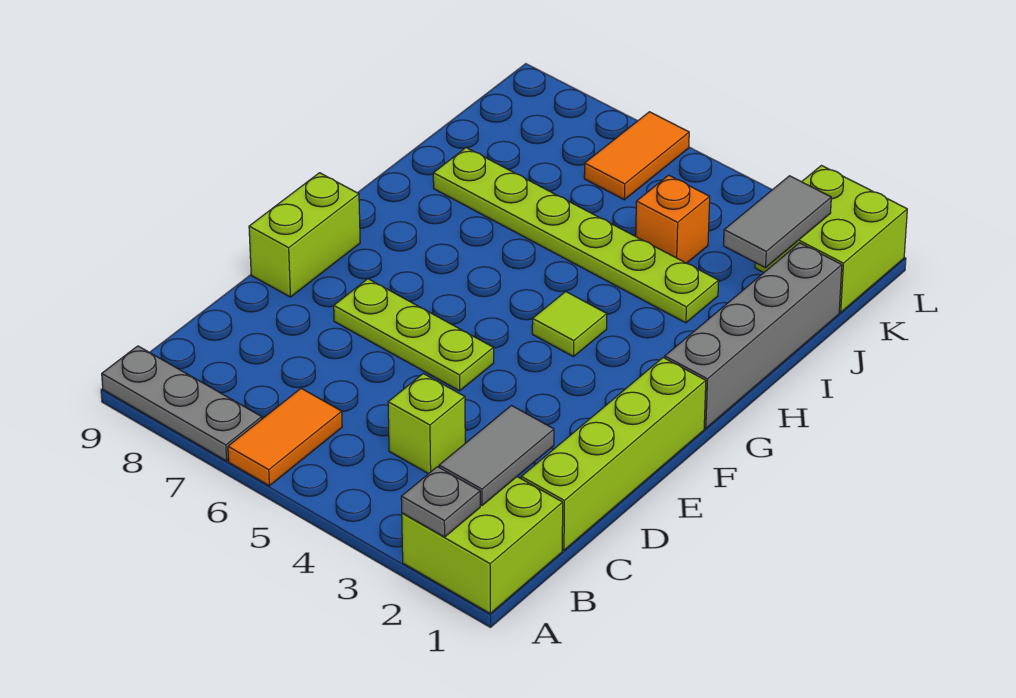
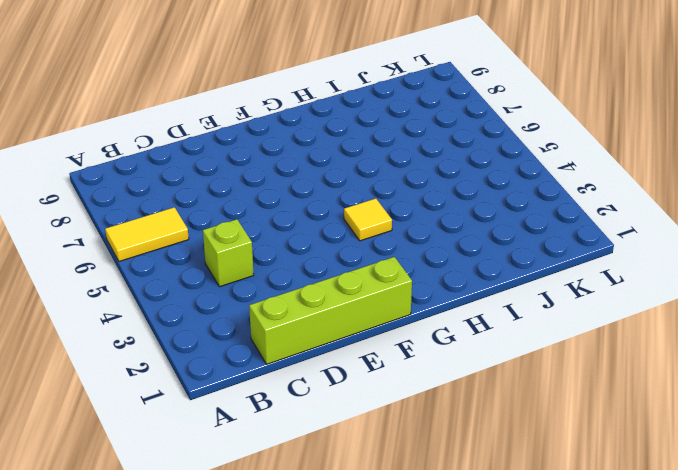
yellow tile A6:B6 level 1 -> orange tile A6:B6 level 1
yellow tile G4 level 1 -> lime tile G4 level 1
none -> lime brick A1:B2 level 1
none -> grey plate A7:A9 level 1
none -> lime plate E5:E7 level 1

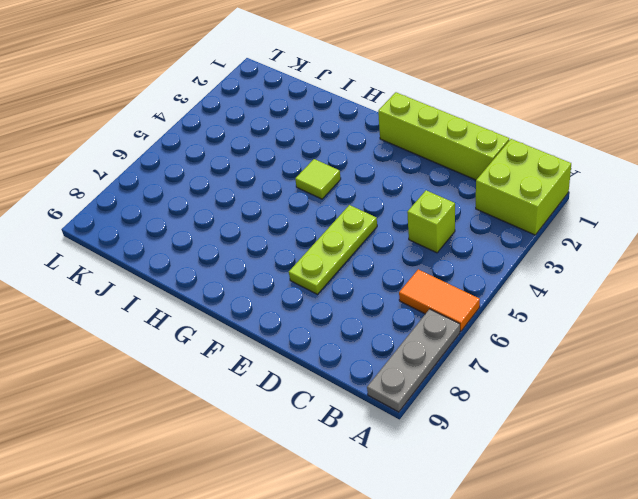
none -> lime brick E9:F9 level 1
none -> grey brick G1:J1 level 1
none -> lime plate I3:I8 level 1

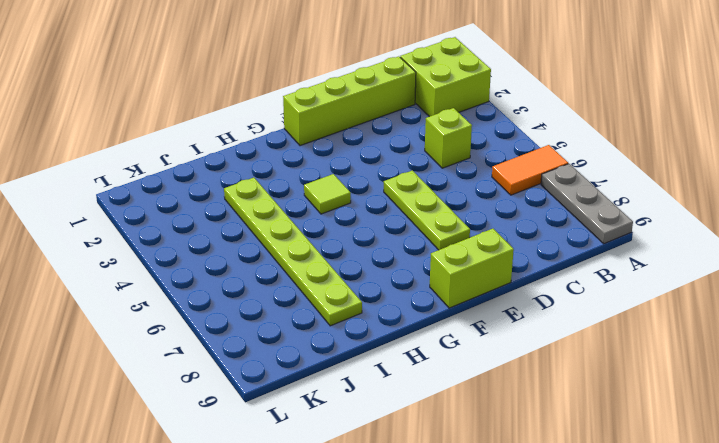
none -> grey brick G1:J1 level 1
none -> orange brick J4 level 1
none -> lime brick K1:L2 level 1

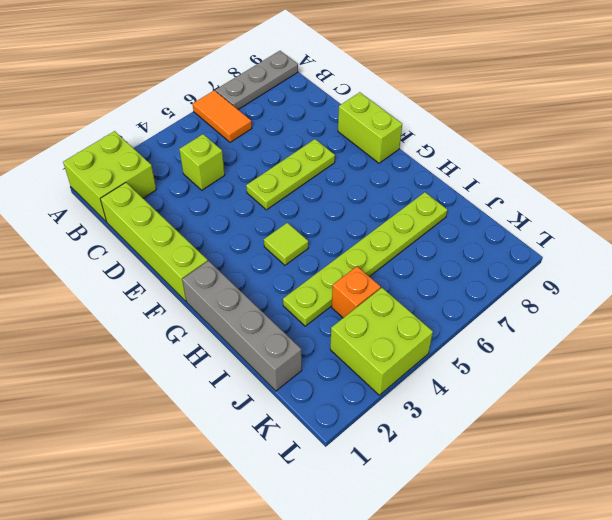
lime brick K3:L4 level 1 -> lime brick K1:L2 level 1
none -> orange tile K6:L6 level 1
none -> grey plate A2 level 2
none -> grey tile B2:C2 level 2

